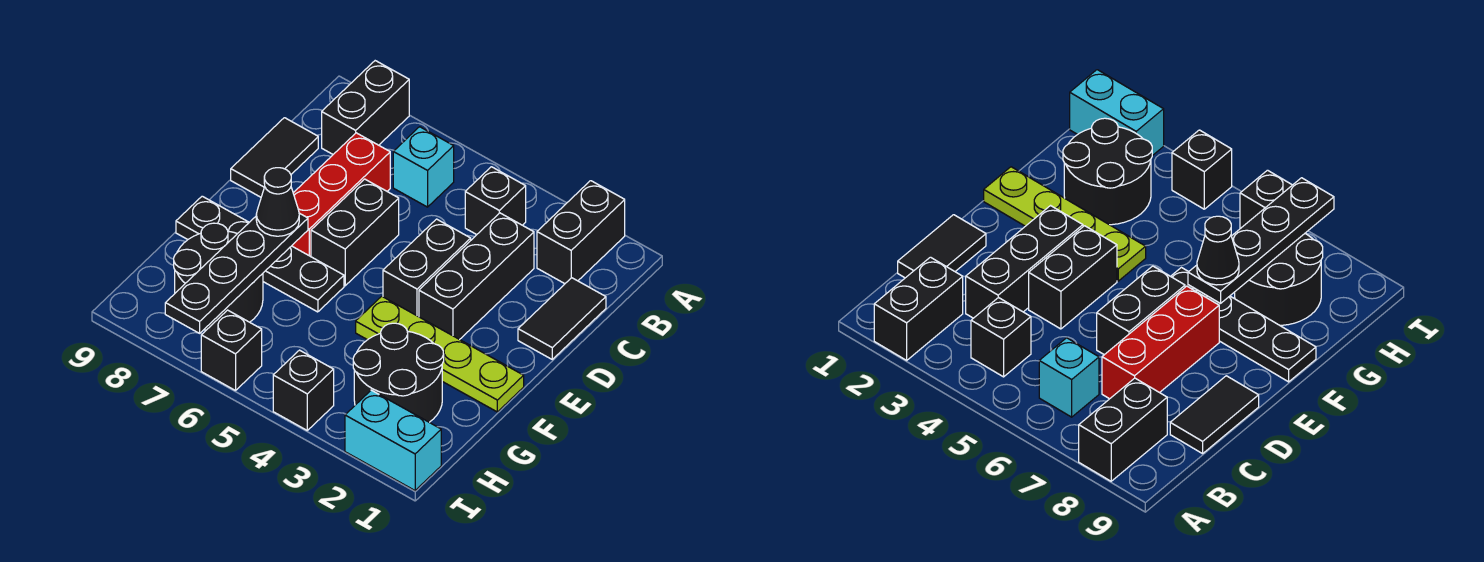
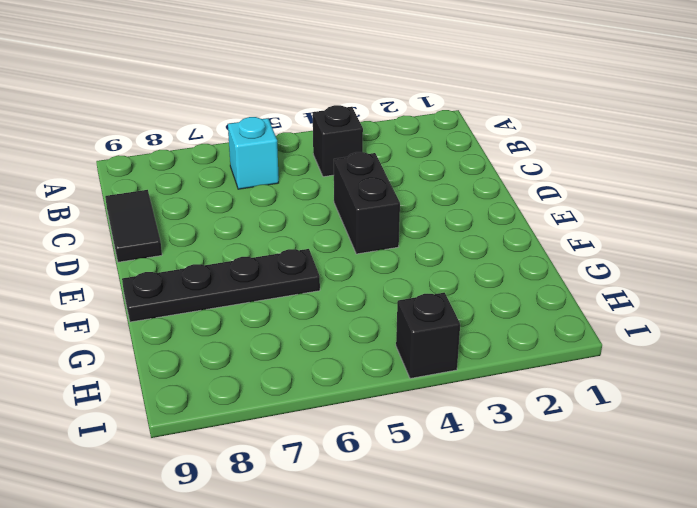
none -> black brick A2:B2 level 1
none -> black brick A8:B8 level 1
none -> black tile C1:D1 level 1

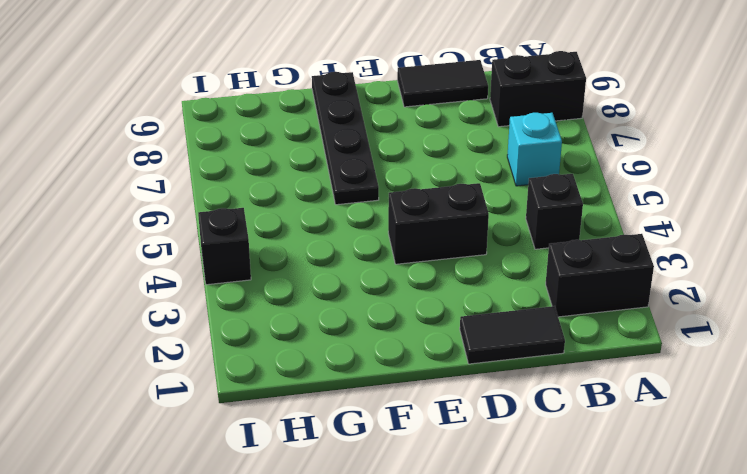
none -> black brick C3:E3 level 1
none -> red brick C7:E7 level 1
none -> black brick D6:E6 level 1

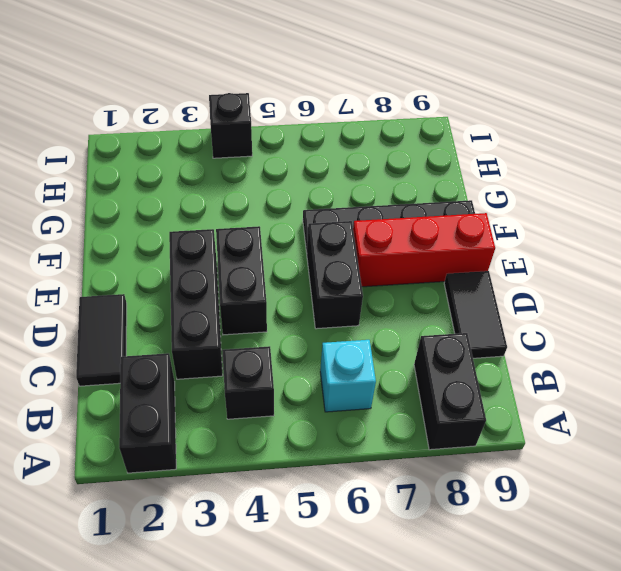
red brick E7:E9 level 1 -> red brick C7:E7 level 1
none -> lime plate F1:F4 level 1
none -> black round brick G2:H3 level 1
none -> black round brick G7:H8 level 1

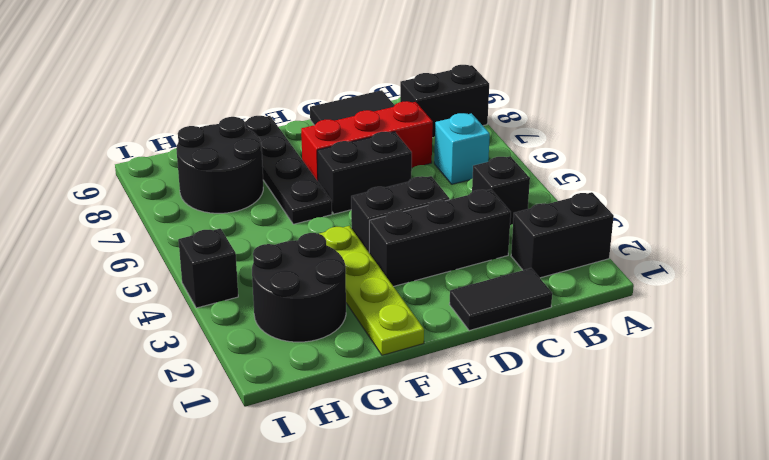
none -> cyan brick I1:I2 level 1
none -> black brick I6 level 1
none -> black plate F7:I7 level 2

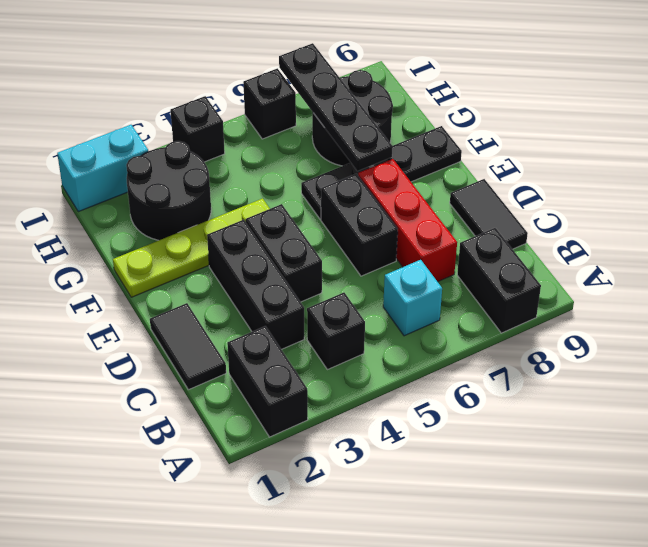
none -> black cone F7 level 3

